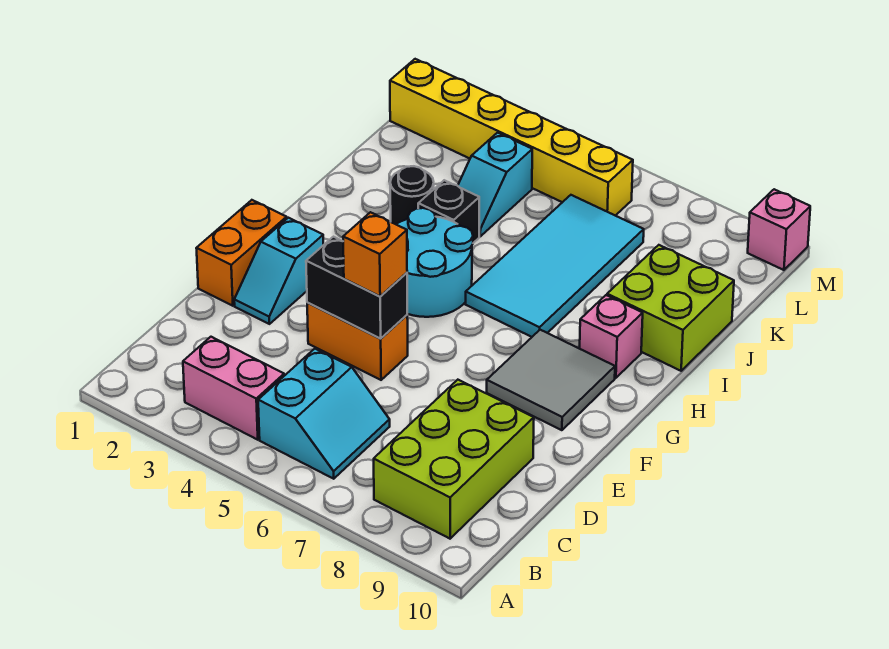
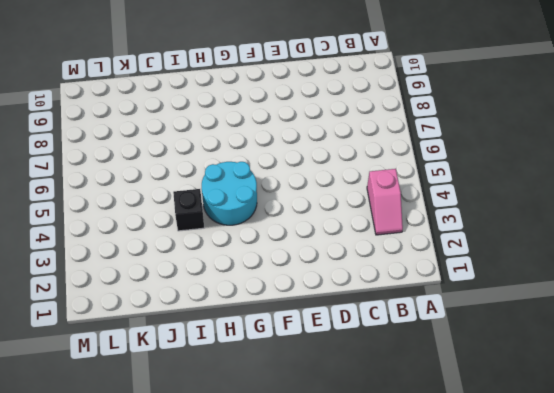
pink slope B3:B4 level 1 top 4 -> pink brick B3:B4 level 1
none -> cyan slope B5:C6 level 1 top 5
none -> lime brick B8:D9 level 1
none -> orange brick E1:F1 level 1

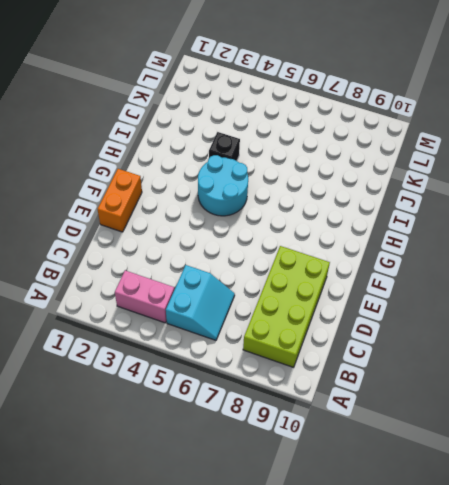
lime brick B8:E9 level 1 -> lime brick B8:D9 level 1
none -> cyan slope E2:F2 level 1 top F
none -> orange brick E4:E5 level 1
none -> grey tile F8:G9 level 1

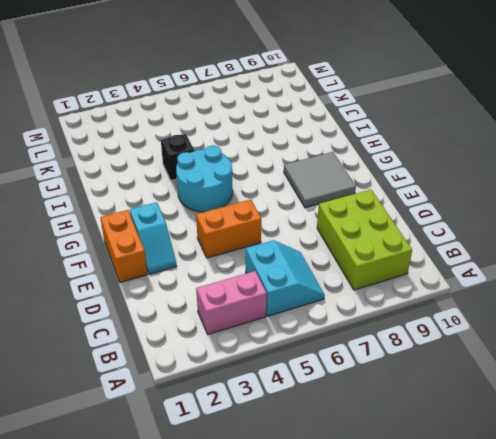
none -> cyan tile H6:K7 level 1
none -> pink brick H9 level 1
none -> black round brick I3 level 1

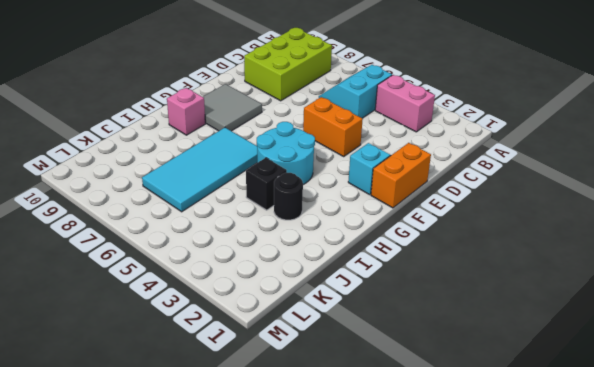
none -> lime brick I9:J10 level 1
none -> cyan slope J4:K4 level 1 top K
none -> yellow brick L1:L6 level 1

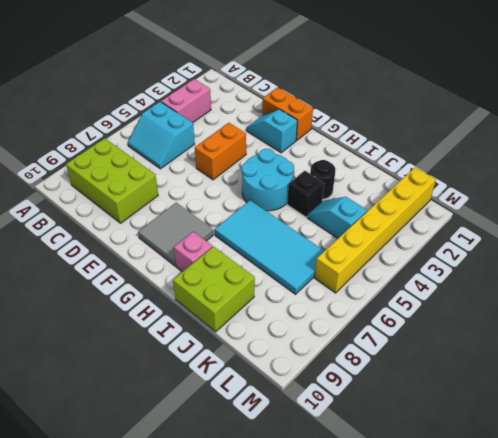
none -> pink brick M10 level 1
none -> black brick E4:E5 level 2
none -> orange brick E5 level 3

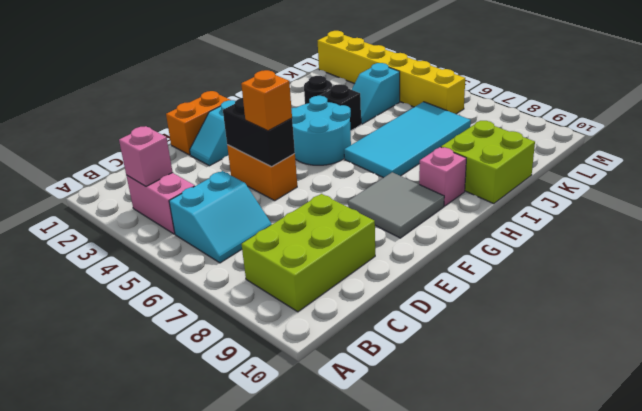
pink brick B3 level 2 -> pink brick M10 level 1

